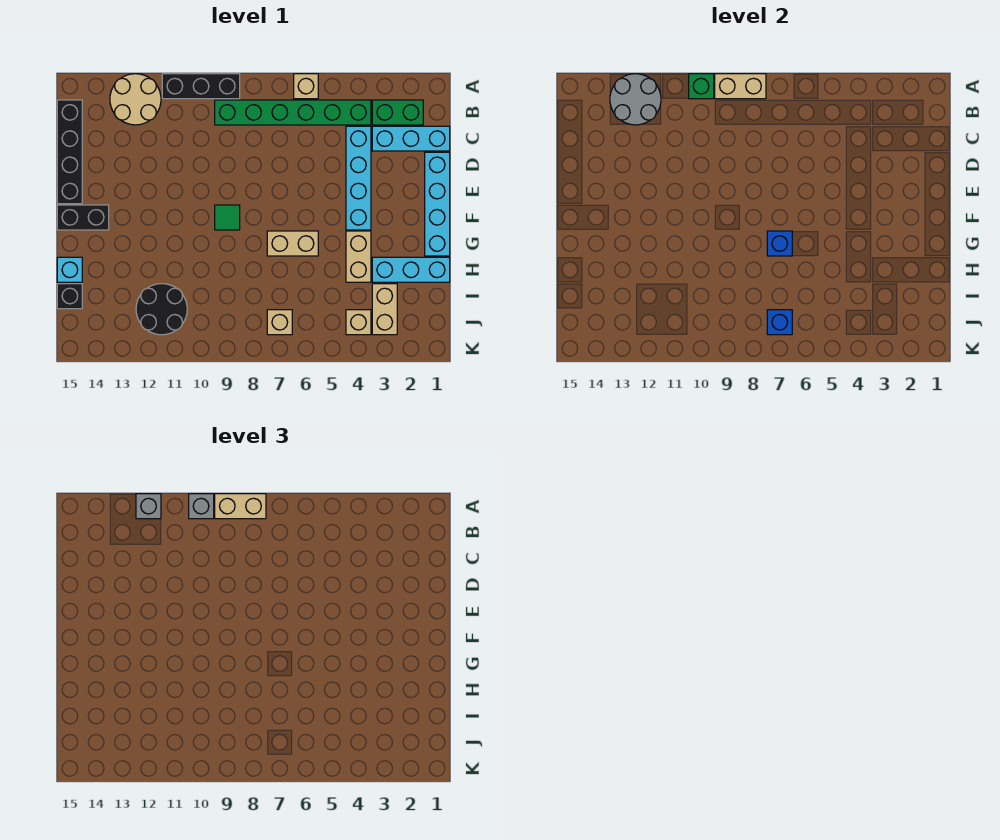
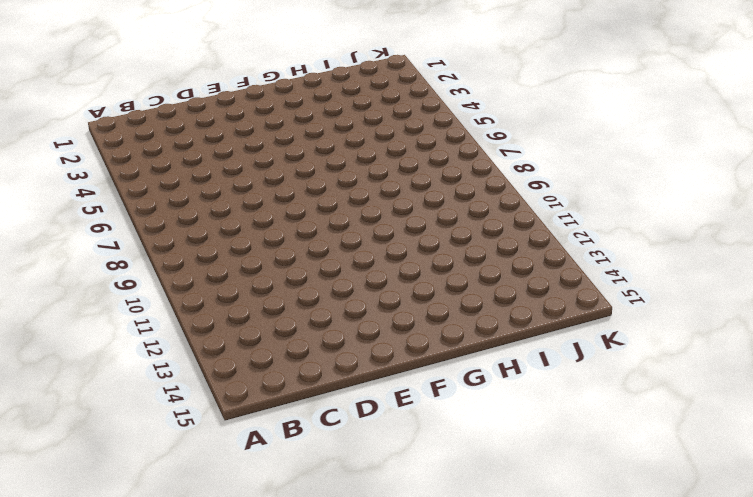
none -> tan brick A6 level 1
none -> black brick A9:A11 level 1
none -> tan round brick A12:B13 level 1

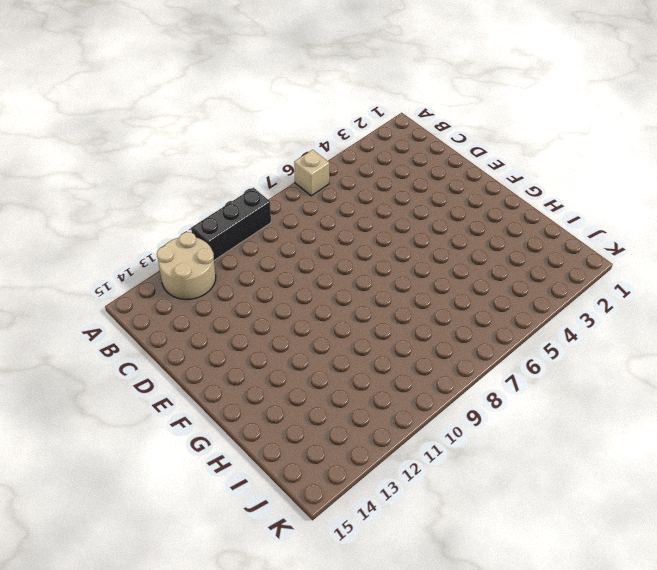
none -> green brick B2:B3 level 1
none -> green brick B4:B9 level 1
none -> black brick B15:E15 level 1

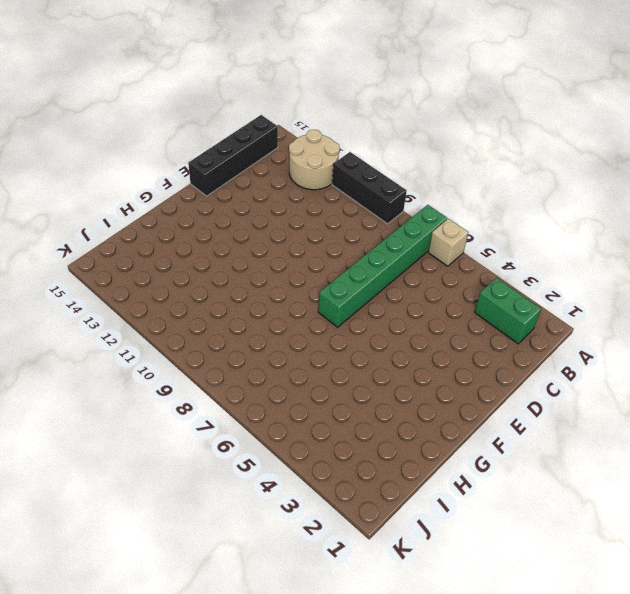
green brick A7:F7 level 1 -> green brick B4:B9 level 1
none -> cyan brick C1:C3 level 1
none -> cyan brick C4:F4 level 1
none -> cyan brick D1:G1 level 1

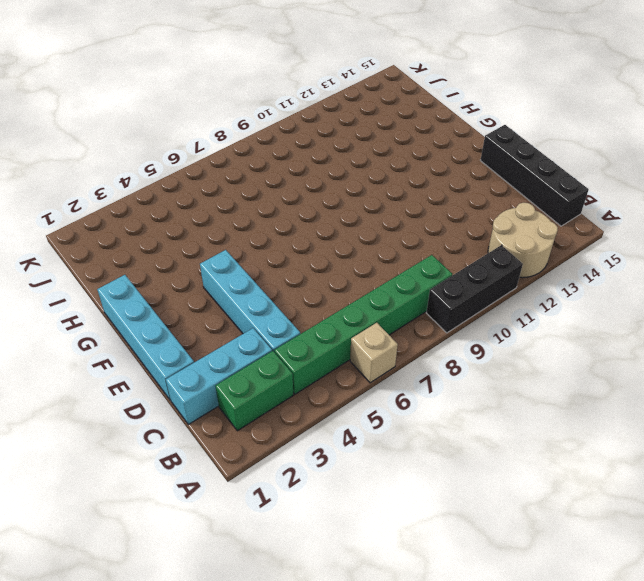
none -> green tile F9 level 1
none -> black brick F14:F15 level 1
none -> tan brick G4:H4 level 1

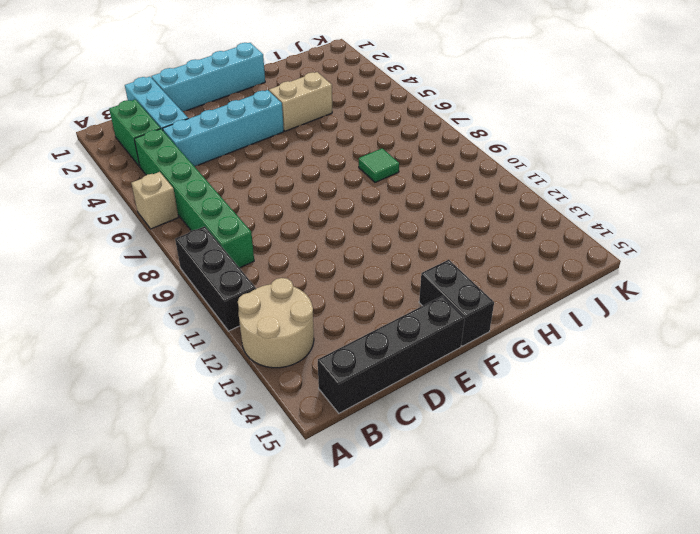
green tile H8 level 1 -> green tile F9 level 1
none -> tan brick G6:G7 level 1
none -> cyan brick H1:H3 level 1
none -> cyan brick H15 level 1

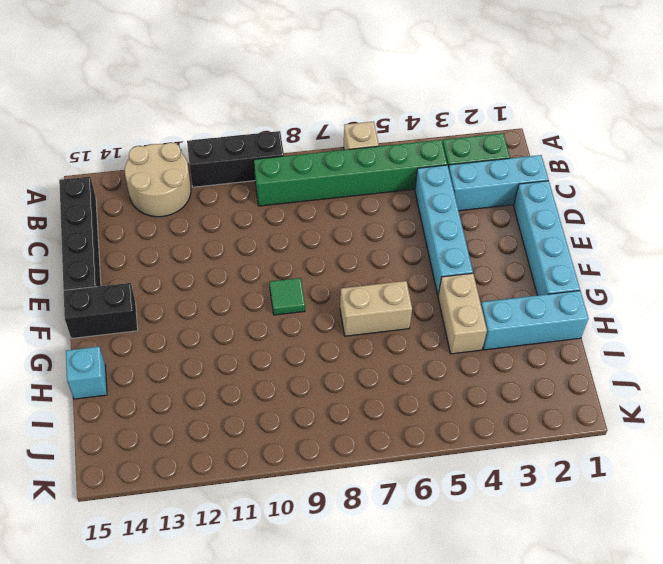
none -> tan brick I3:J3 level 1
none -> black round brick I11:J12 level 1
none -> black brick I15 level 1

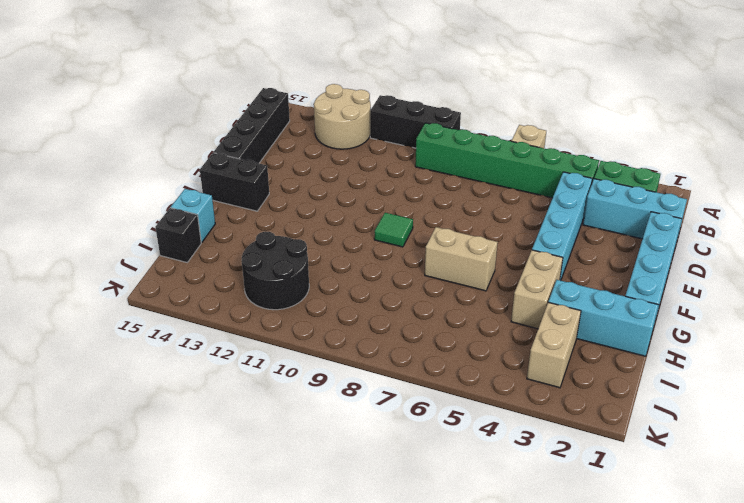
none -> tan brick J4 level 1
none -> tan brick J7 level 1
none -> tan brick A8:A9 level 2

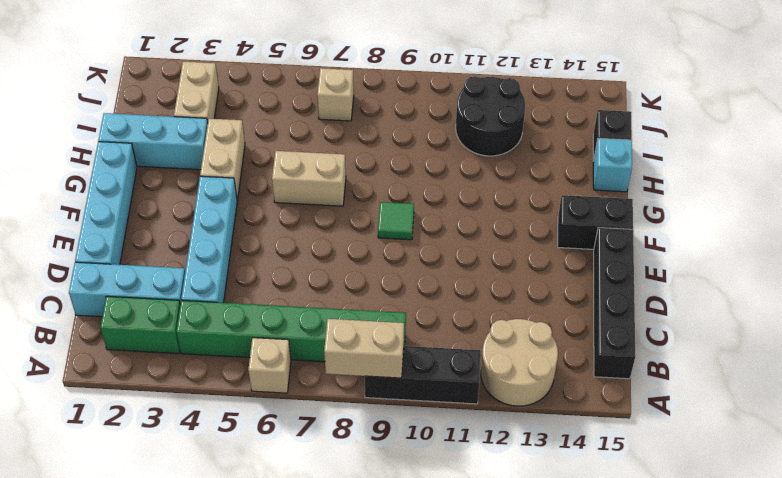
none -> tan brick J4 level 1
none -> green brick A10 level 2
none -> grey round brick A12:B13 level 2

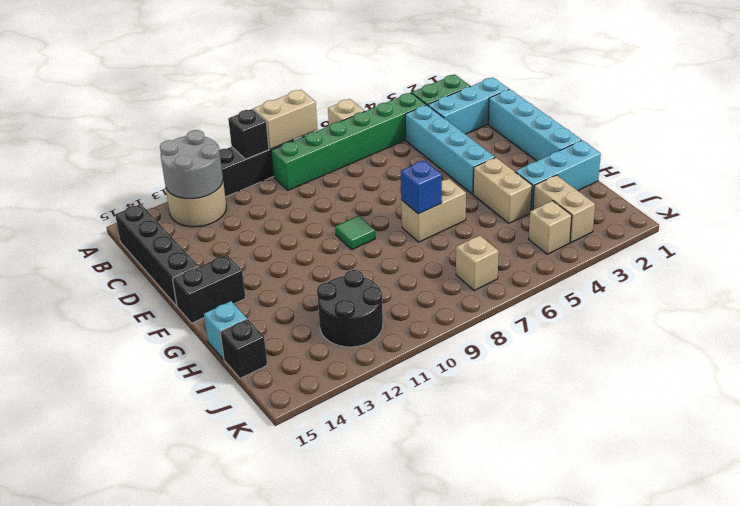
black brick A10 level 2 -> green brick A10 level 2
none -> blue brick J7 level 2
none -> tan brick A8:A9 level 3
none -> grey brick A10 level 3

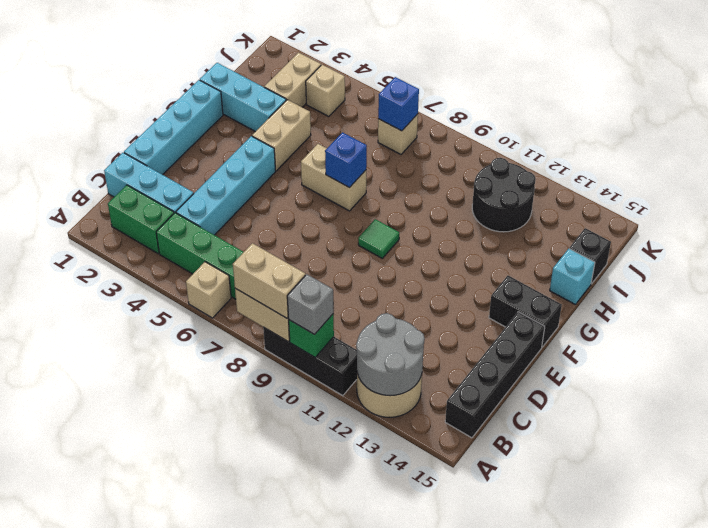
none -> grey brick A12 level 3

